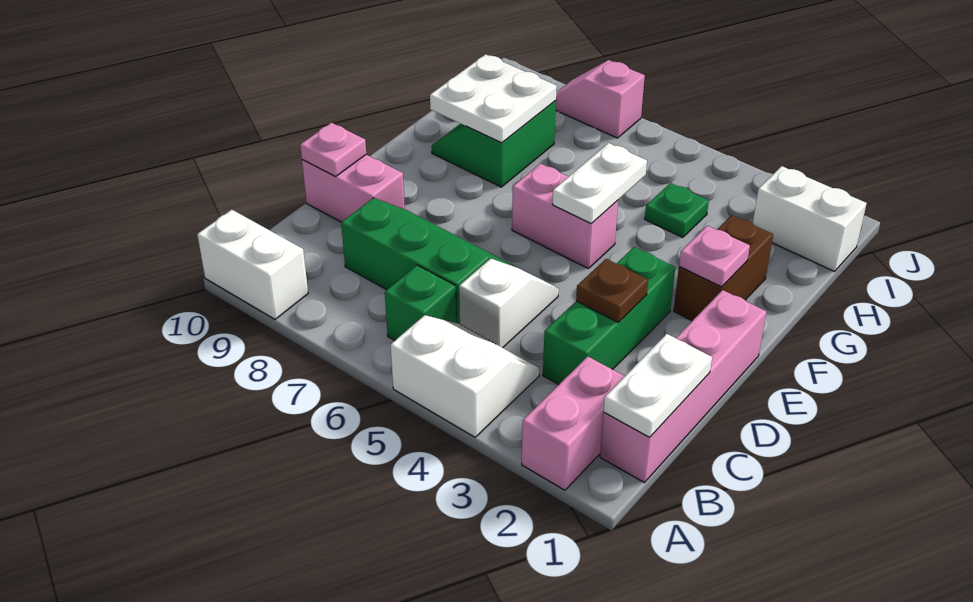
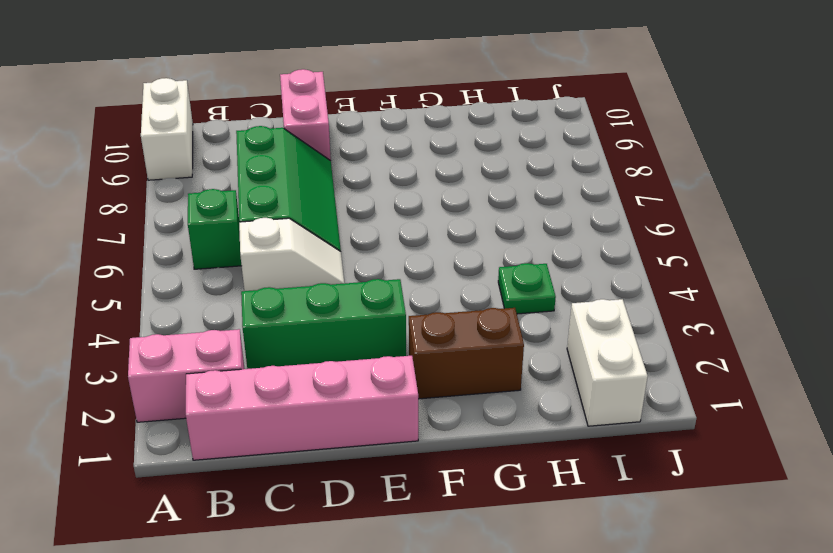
none -> white slope A4:B5 level 1 top A
none -> pink brick F5:F6 level 1
none -> green slope G8:H9 level 1 top 8

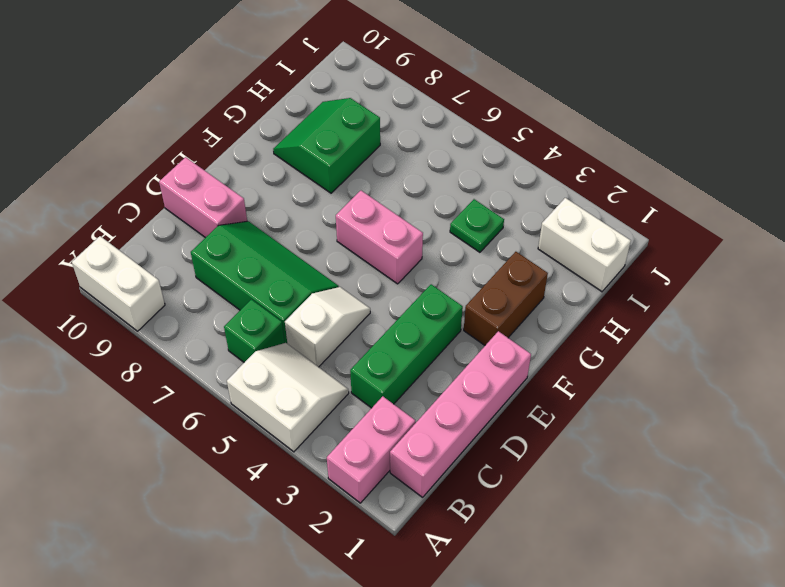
none -> pink slope J7:J8 level 1 top 7
none -> white plate B1:C1 level 2
none -> brown plate D3 level 2

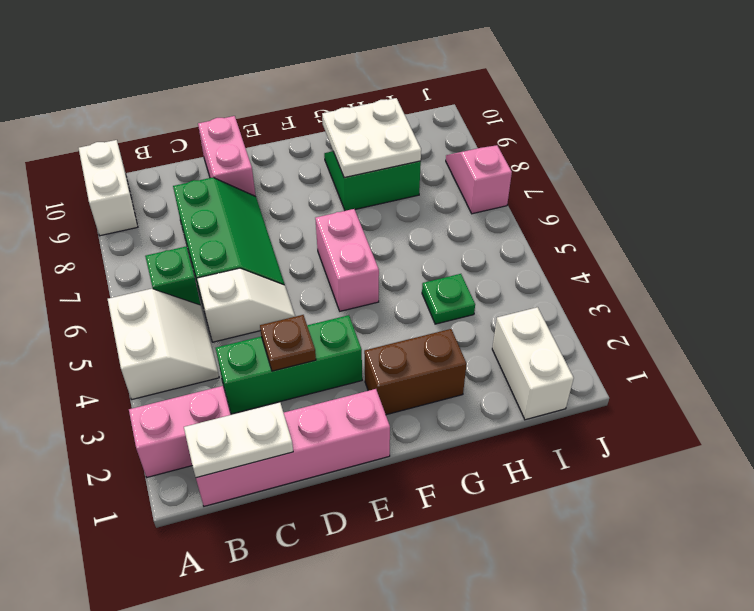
none -> pink plate D10 level 2
none -> pink plate F2 level 2
none -> white plate F5:G5 level 2

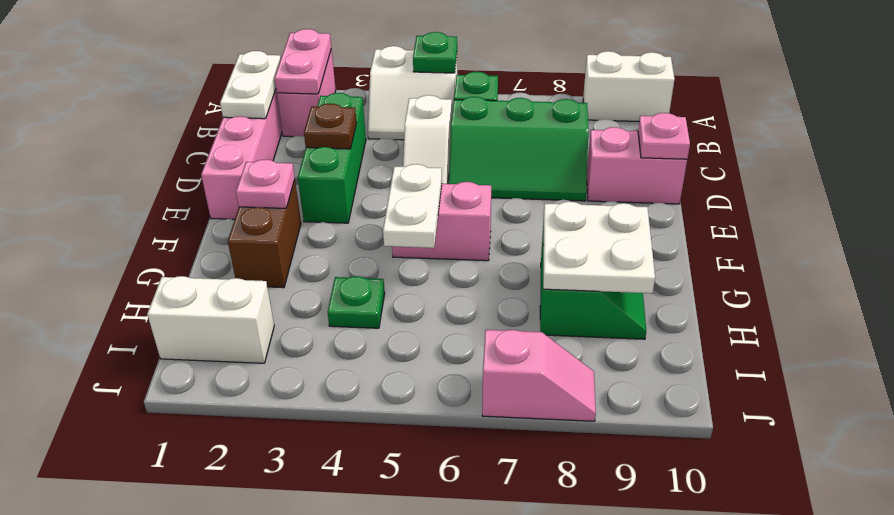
pink plate A2:B2 level 2 -> none
green plate A5 level 2 -> none

